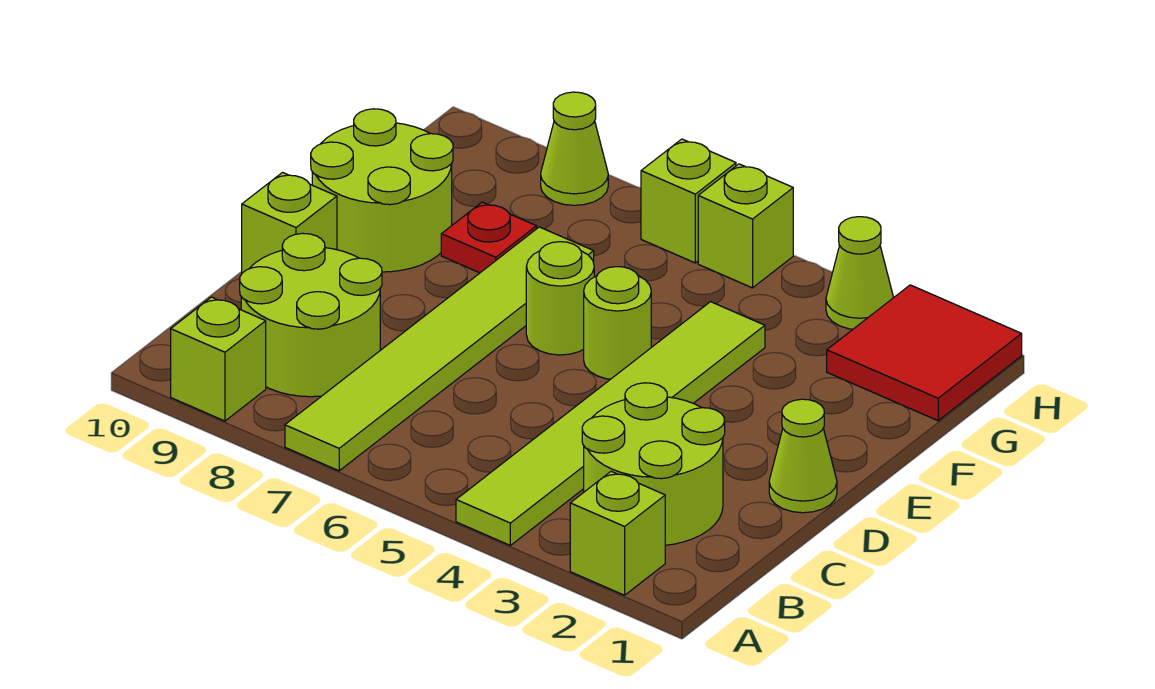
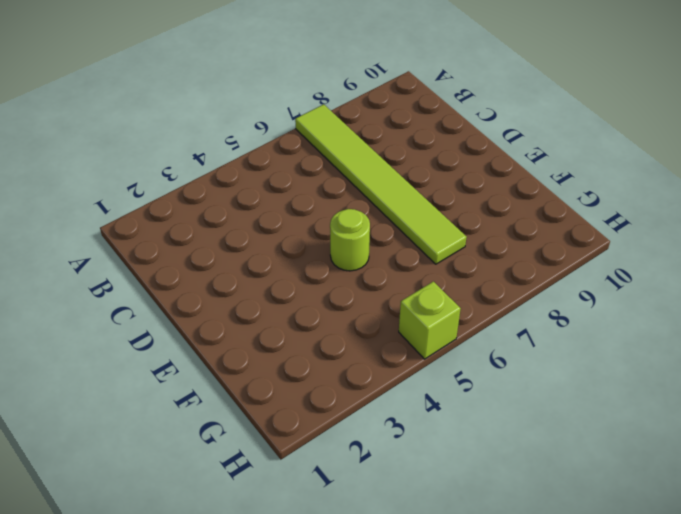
none -> lime brick A2 level 1
none -> lime tile A4:F4 level 1
none -> lime brick A9 level 1

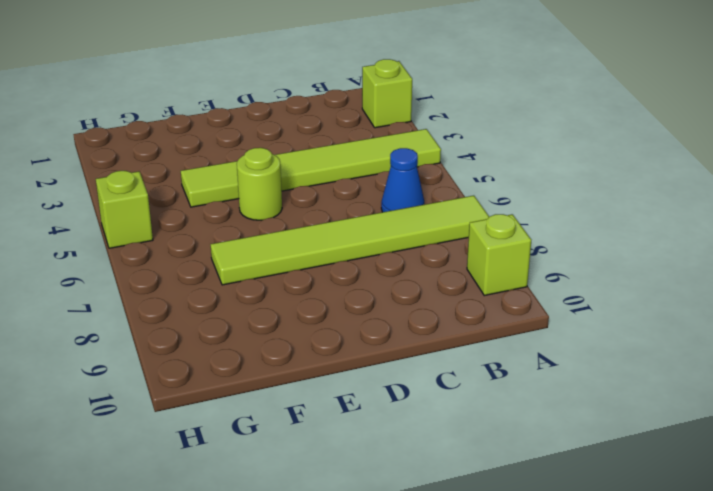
blue cone B6 level 1 -> none
none -> lime round brick B2:C3 level 1
none -> lime round brick B8:C9 level 1
none -> lime cone D1 level 1

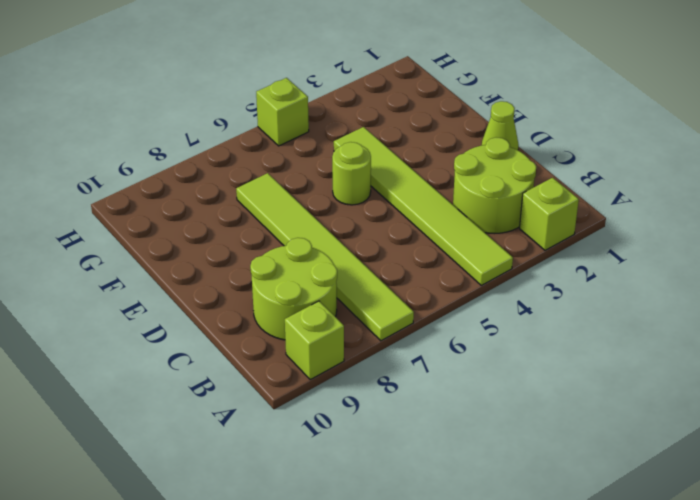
none -> lime brick D10 level 1
none -> lime round brick E6 level 1
none -> lime round brick E9:F10 level 1

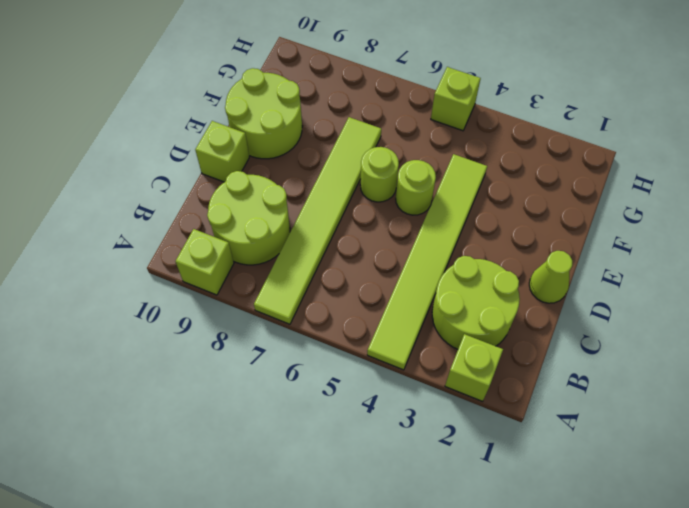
none -> red plate F8 level 1
none -> red tile G1:H2 level 1
none -> lime cone H3 level 1

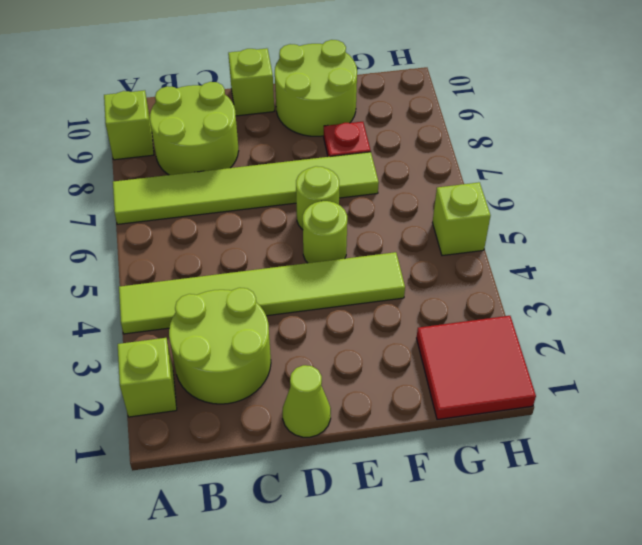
none -> lime cone H3 level 1
none -> lime brick H6 level 1
none -> lime cone H8 level 1

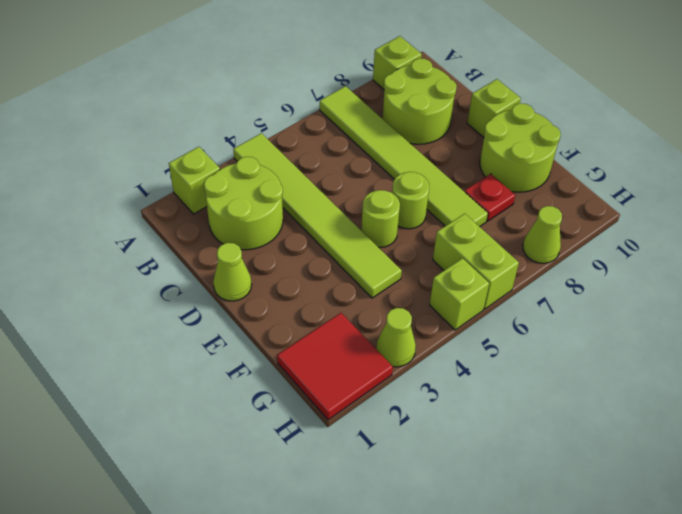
lime brick G6:H6 level 1 -> lime brick H6 level 1

